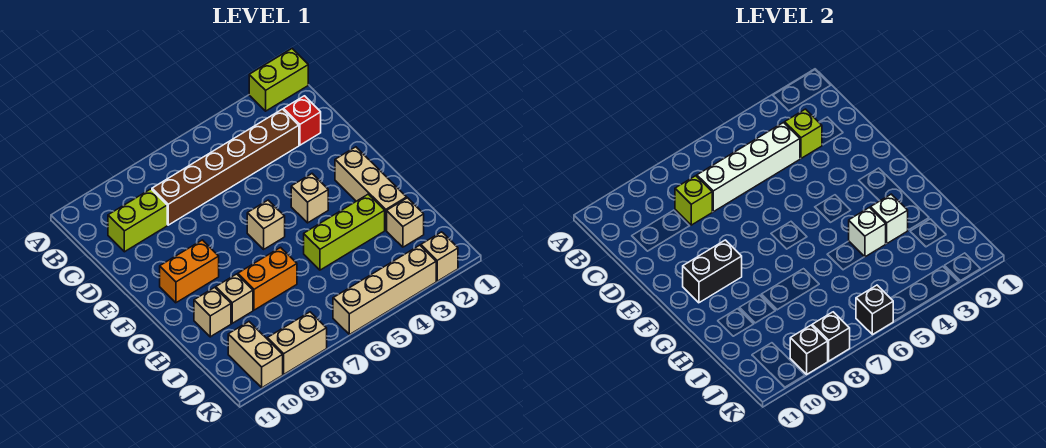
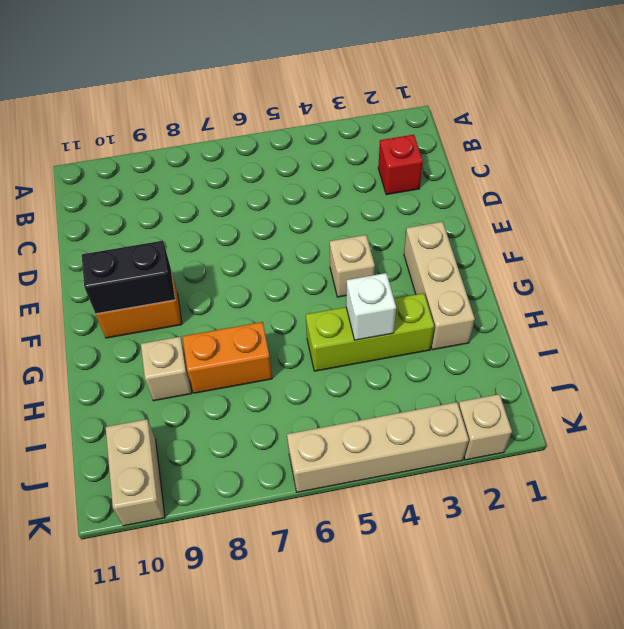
none -> lime brick A1:A2 level 1
none -> brown brick C3:C8 level 1
none -> lime brick C9:C10 level 1

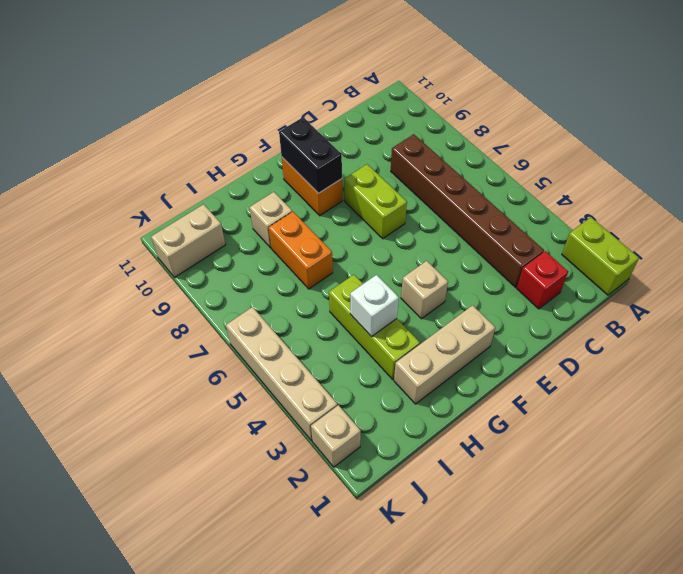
lime brick E7:E8 level 1 -> lime brick C9:C10 level 1
none -> tan brick F6 level 1
none -> tan brick H10 level 1
none -> tan brick I2 level 1

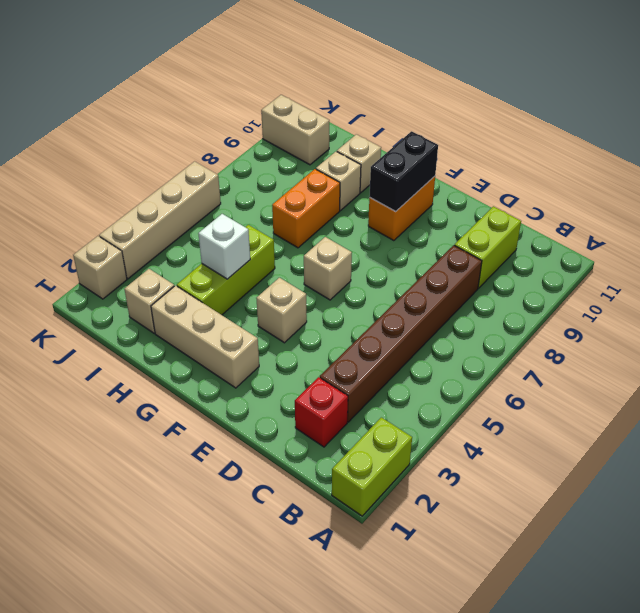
none -> tan brick K8:K9 level 1
none -> lime brick C3 level 2
none -> white brick C4:C7 level 2

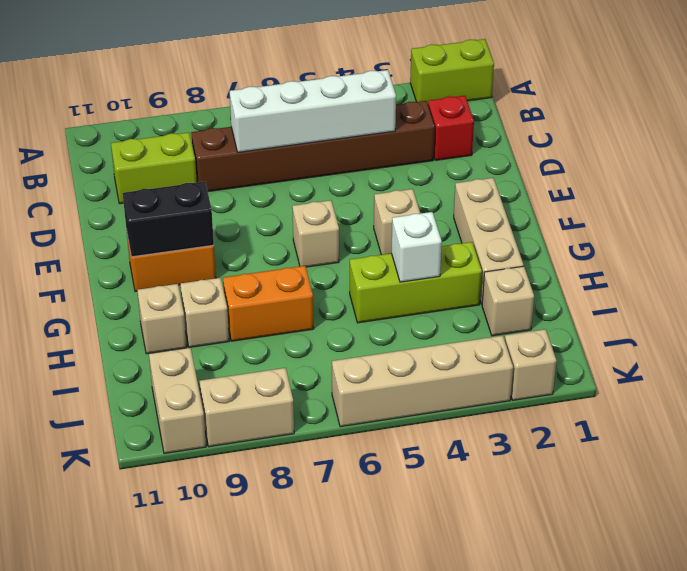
none -> lime brick C3 level 2
none -> lime brick C8 level 2
none -> white brick H3 level 2

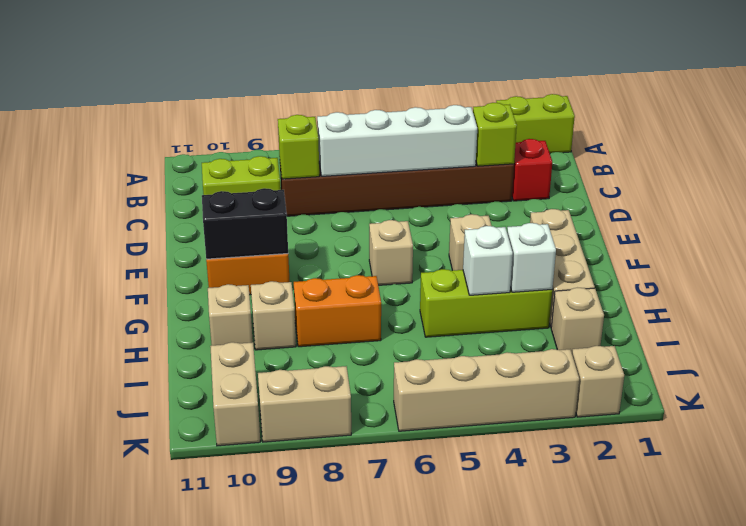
none -> black brick K6 level 2
none -> black brick K8 level 2
none -> black brick K9 level 2

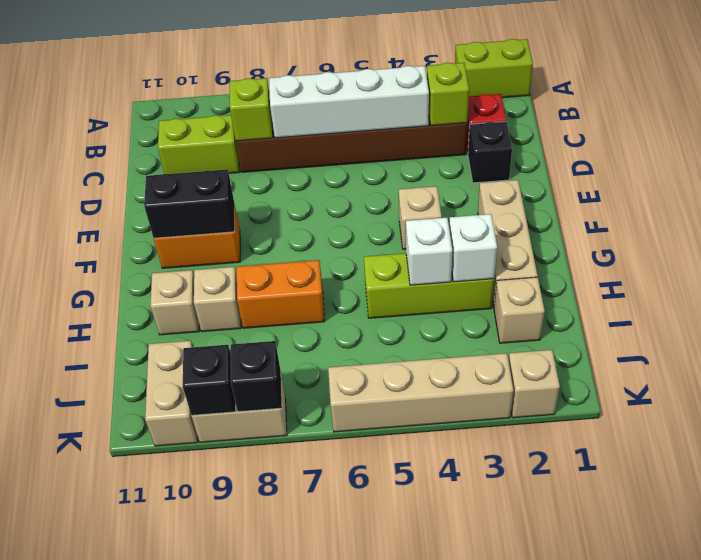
black brick D2 level 1 -> black brick K6 level 2
none -> tan brick F6 level 1

